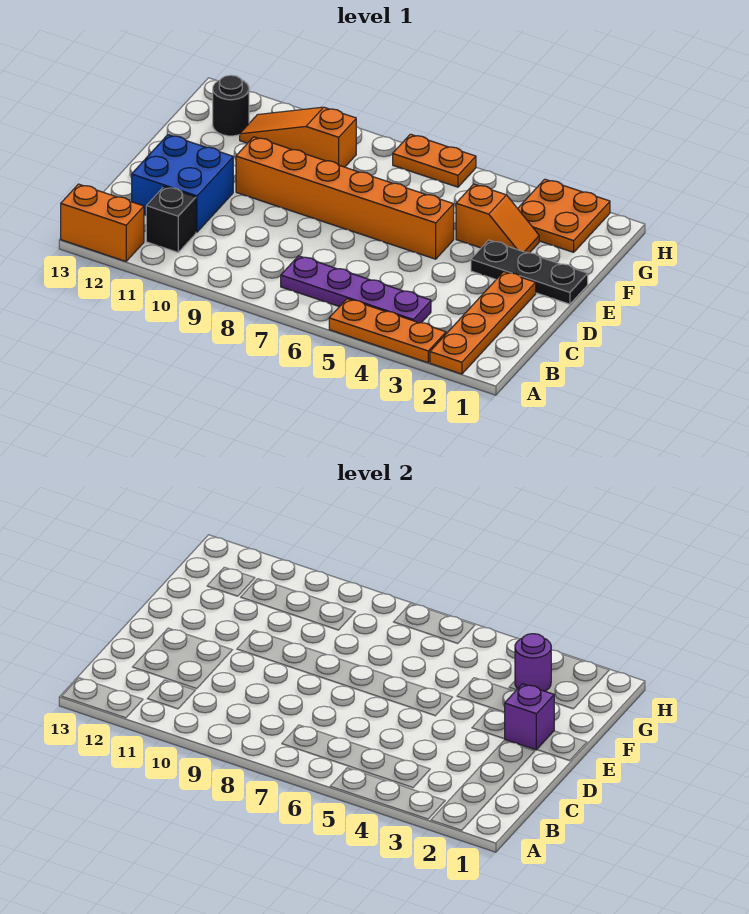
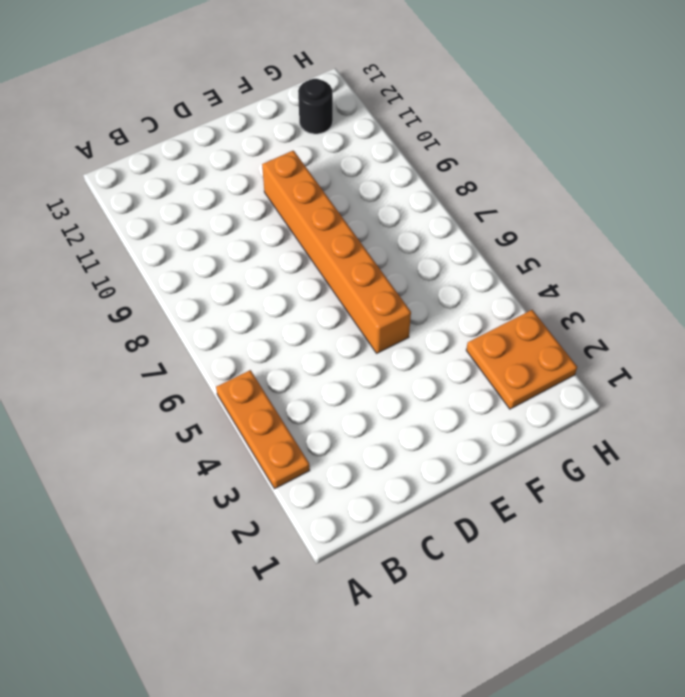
none -> orange plate A2:D2 level 1
none -> orange brick A12:A13 level 1
none -> purple plate B4:B7 level 1

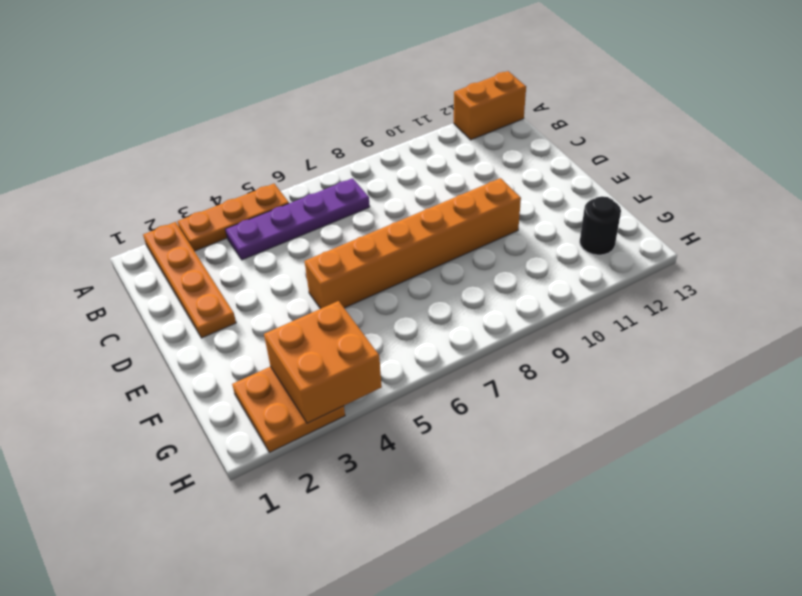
orange brick G3:H4 level 2 -> purple round brick G3 level 2
none -> black brick B11 level 1
none -> blue brick C11:D12 level 1
none -> black plate E1:E3 level 1

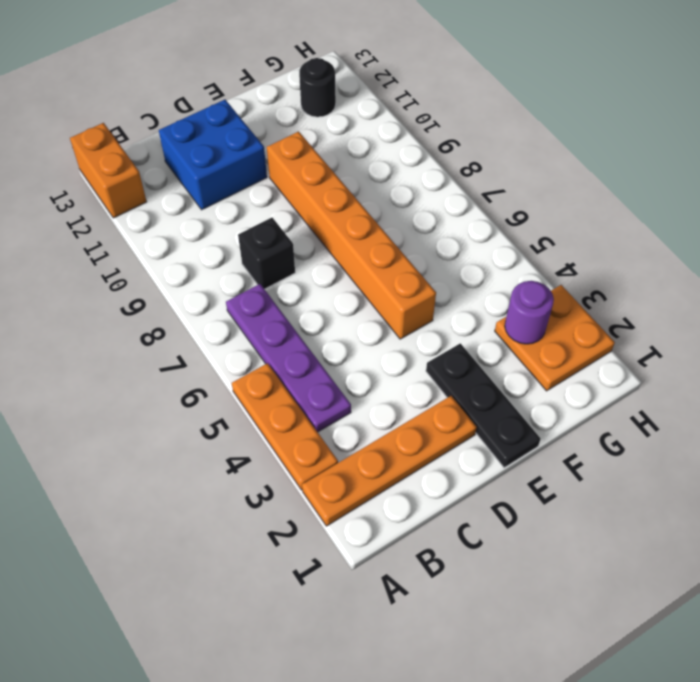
black brick C8 level 1 -> black brick B11 level 1
none -> orange slope F3:F4 level 1 top 4
none -> orange slope G9:G11 level 1 top 9
none -> orange plate H6:H7 level 1

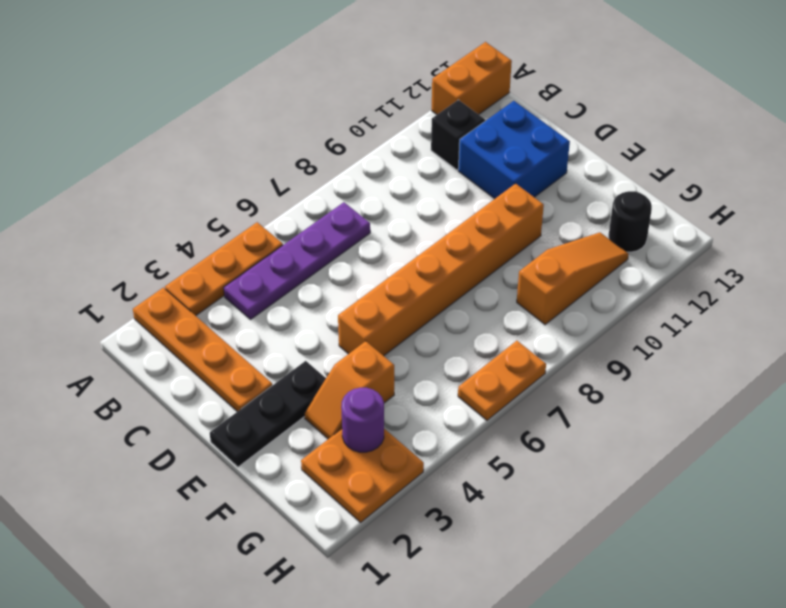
none -> purple brick E2 level 2

